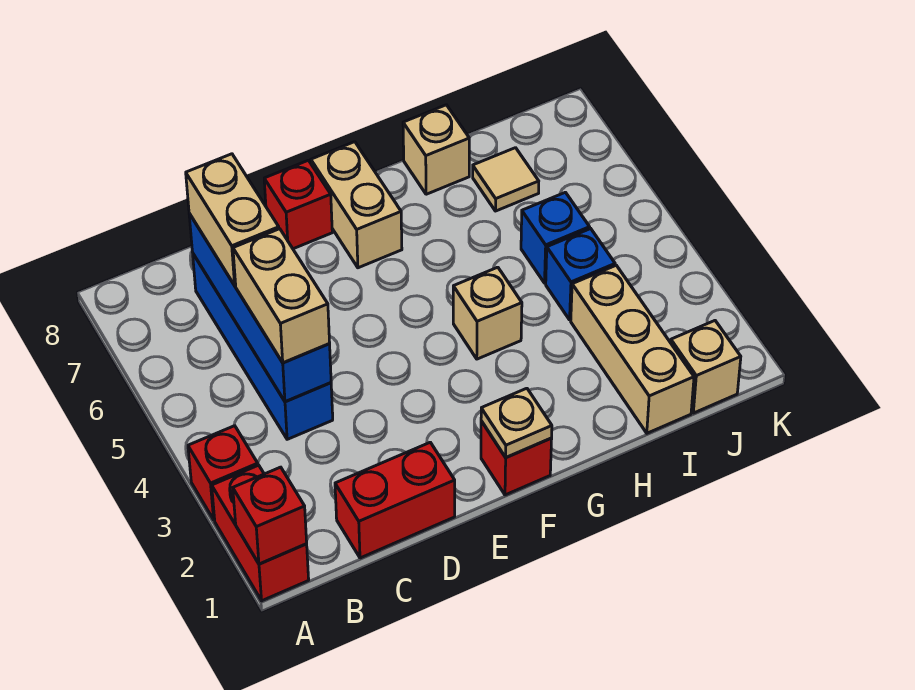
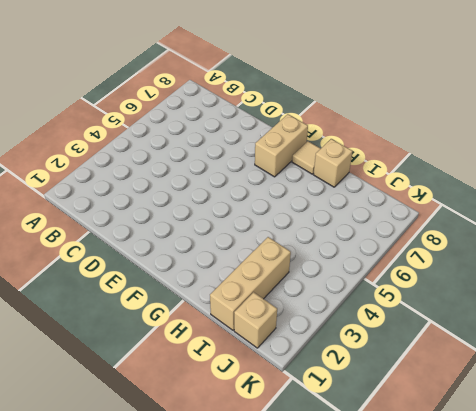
tan tile G8 level 1 -> tan tile I7 level 1
none -> red brick A1:A2 level 1
none -> red brick A3 level 1
none -> red brick C1:D1 level 1

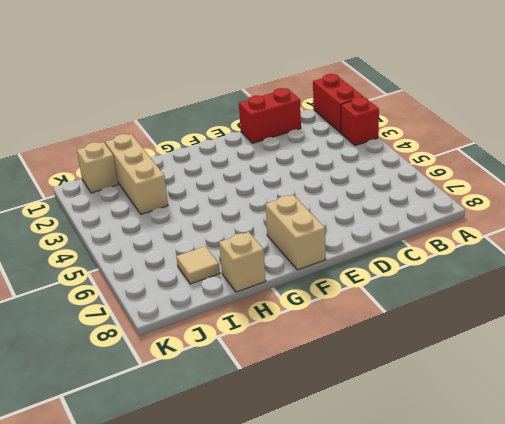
none -> blue brick C4:C7 level 1
none -> red brick E8 level 1
none -> red brick F1 level 1

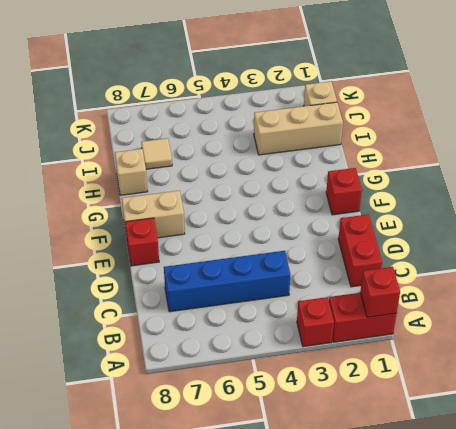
none -> tan brick G4 level 1
none -> blue brick I4 level 1
none -> blue brick I5 level 1

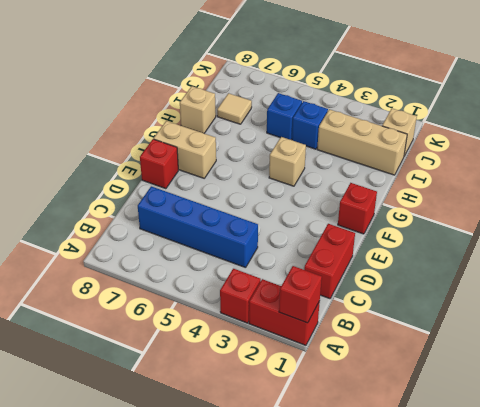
none -> blue brick C4:C7 level 2
none -> tan plate F1 level 2
none -> tan brick C4:C5 level 3

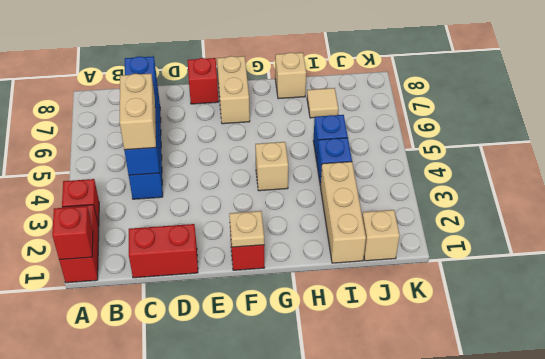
none -> tan brick C6:C7 level 3

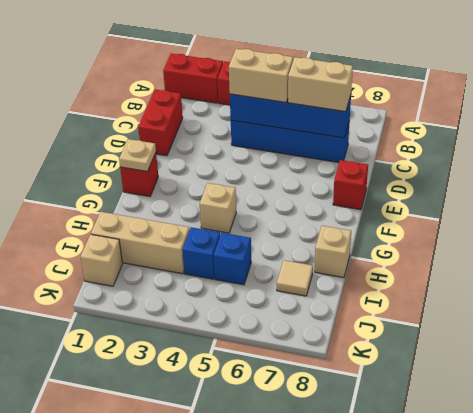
none -> tan brick F7:F8 level 1
none -> red brick A1 level 2

